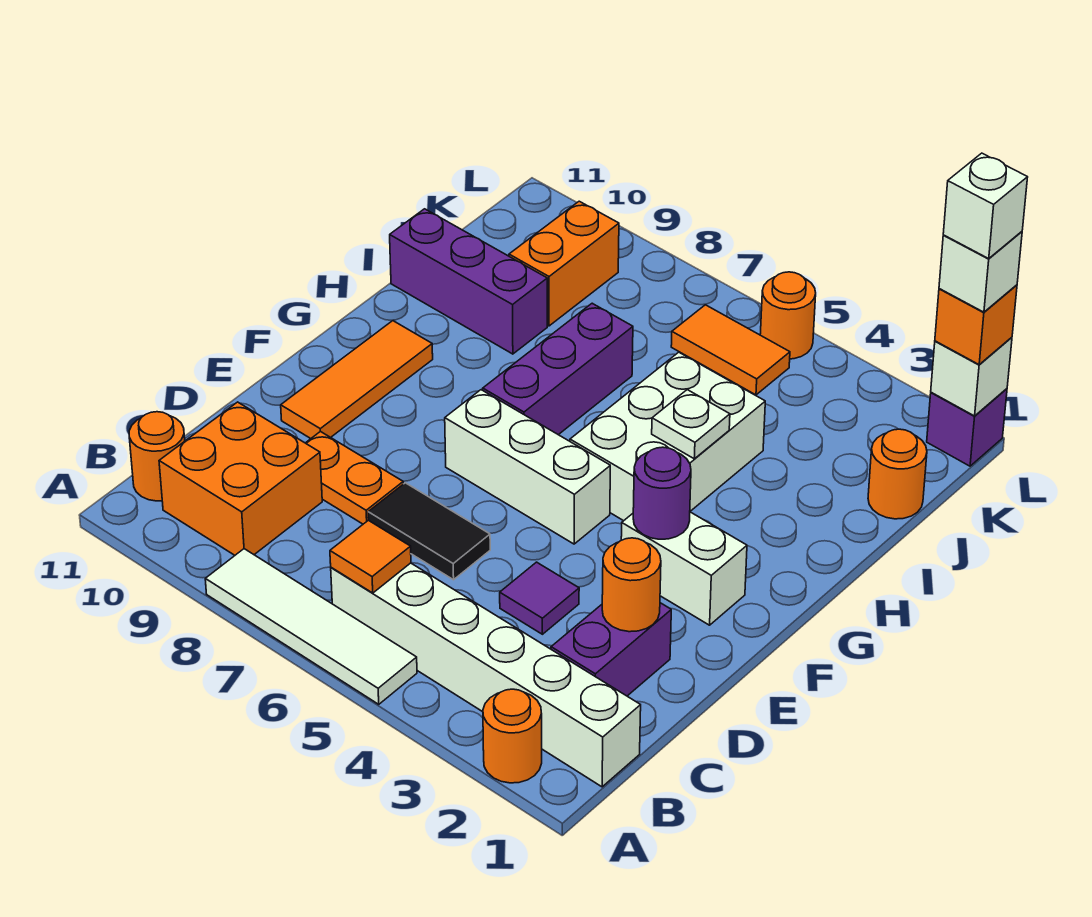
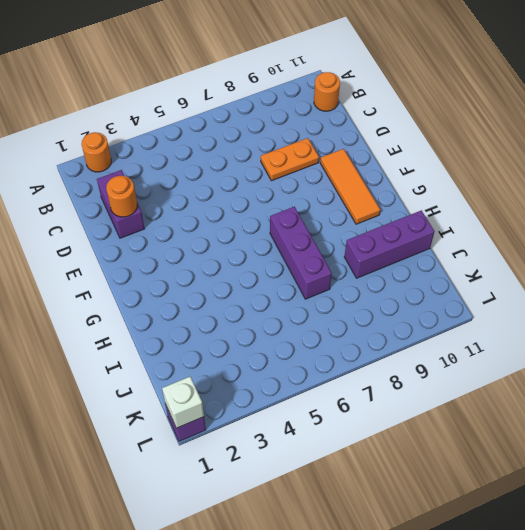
none -> white tile A5:A8 level 1
none -> white brick B1:B6 level 1
none -> orange brick B9:C10 level 1

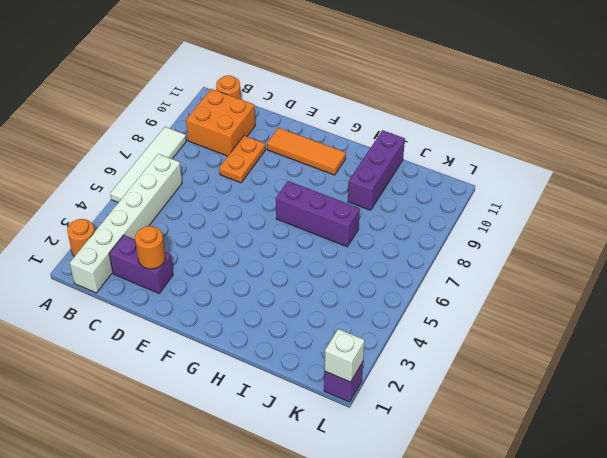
none -> purple tile D4 level 1
none -> black tile D6:D7 level 1
none -> white brick F2:F3 level 1

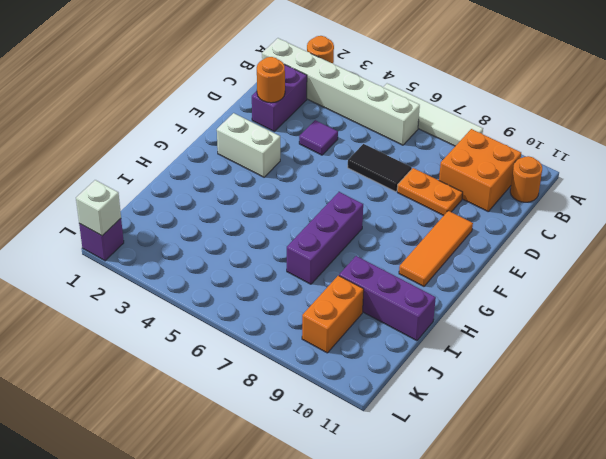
none -> white brick F5:F7 level 1
none -> white brick G4:I5 level 1
none -> orange round brick J1 level 1

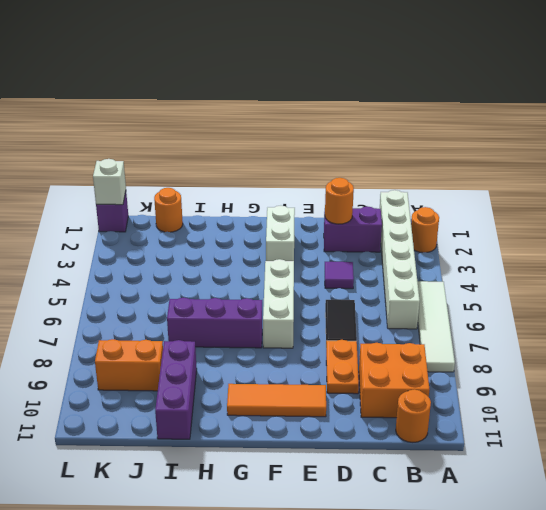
none -> white brick G4:I5 level 1
none -> orange tile K5:K6 level 1
none -> orange round brick L5 level 1

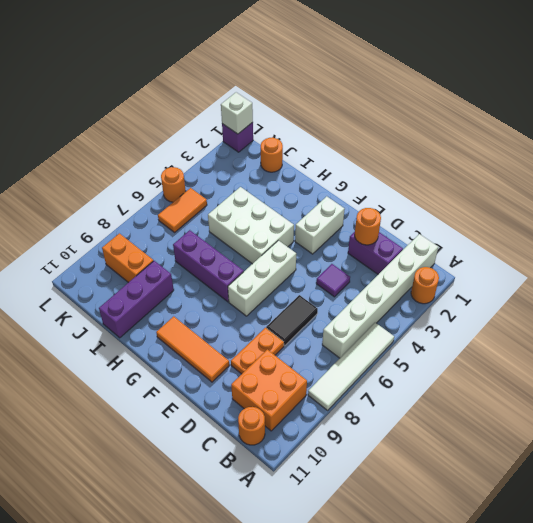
none -> orange tile B6 level 2
none -> purple round brick F3 level 2
none -> white plate H4 level 2

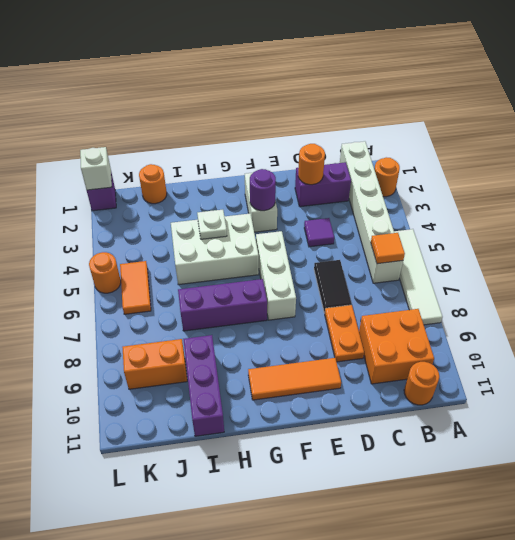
none -> orange brick L1 level 3
none -> white brick L1 level 4
none -> white brick L1 level 5

